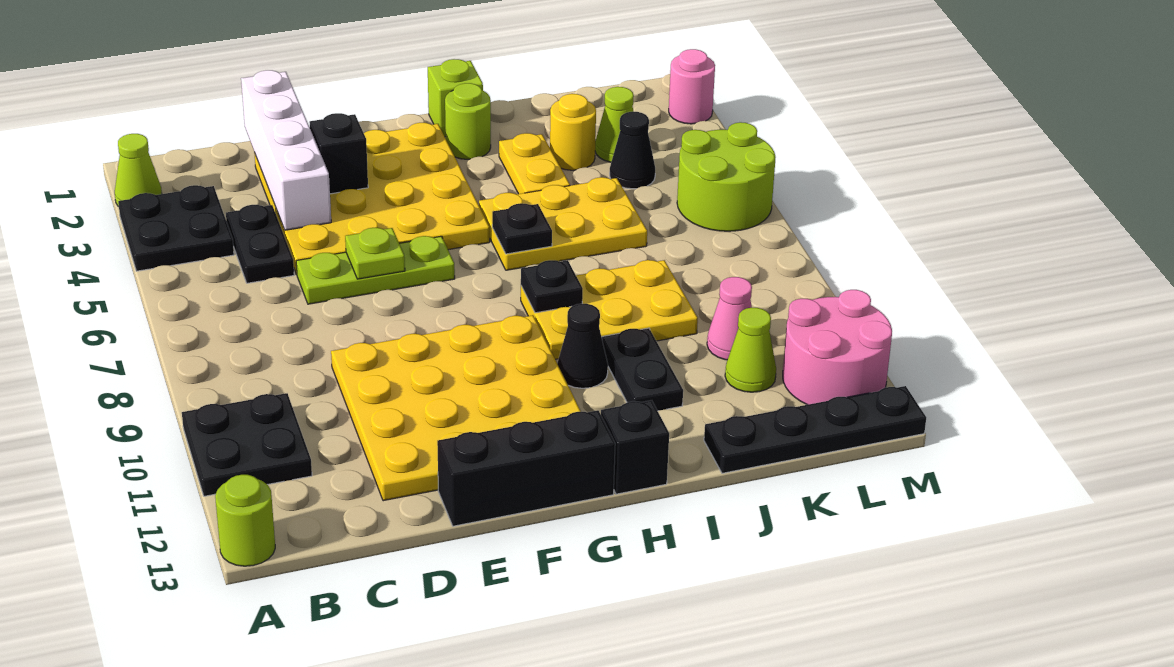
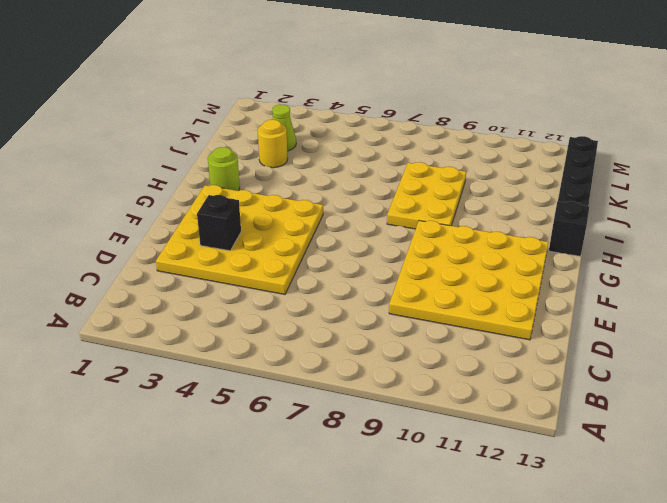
none -> lime cone A2 level 1
none -> black plate A3:B4 level 1
none -> black plate A10:B11 level 1
none -> lime round brick A13 level 1

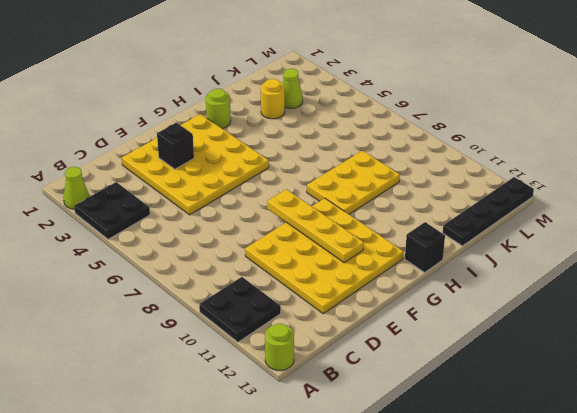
yellow plate F8:F11 level 2 -> none
none -> black plate C4:C5 level 1
none -> lime plate D6:F6 level 1
none -> black brick E13:G13 level 1
none -> lime brick H1 level 1

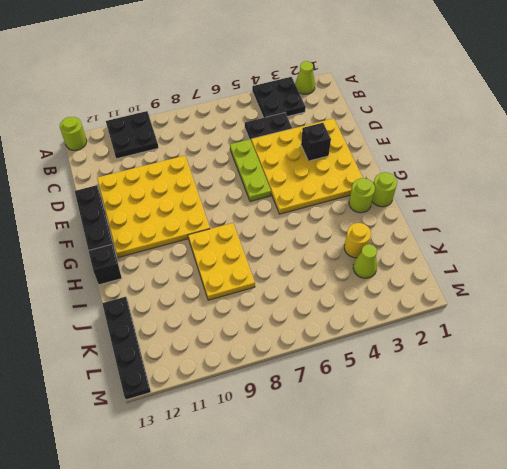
lime round brick H1 level 1 -> lime brick H1 level 1
none -> yellow plate H5:J6 level 1
none -> black cone H10 level 1
none -> yellow plate I3:I4 level 1
none -> black plate I10:I11 level 1

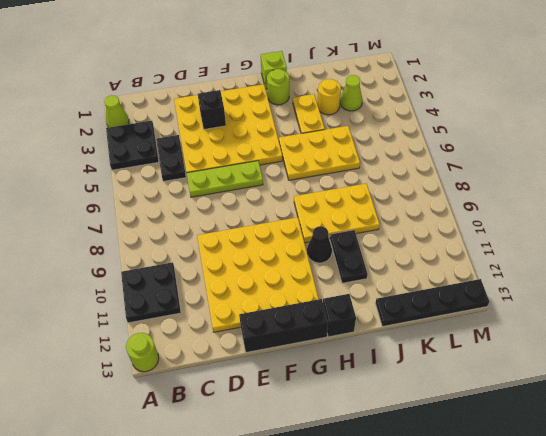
none -> black cone K4 level 1
none -> pink cone K10 level 1
none -> lime cone K11 level 1
none -> lime round brick L5:M6 level 1

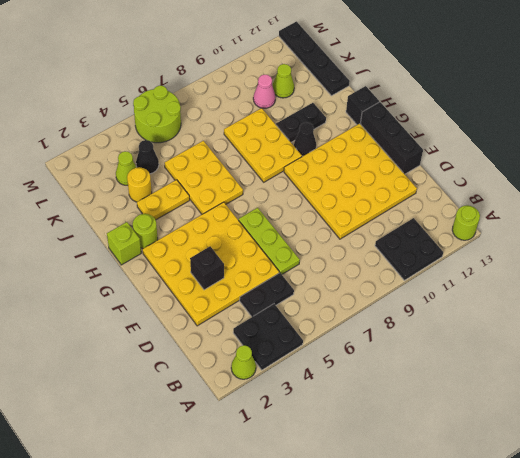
none -> pink round brick L11:M12 level 1
none -> pink round brick M2 level 1
none -> white brick D1:D4 level 2
none -> lime plate E6 level 2

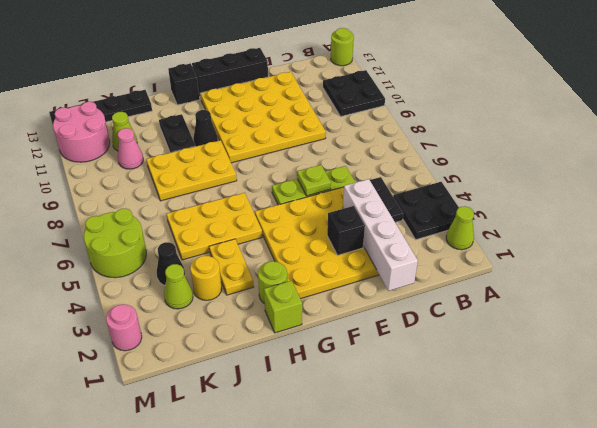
none -> black plate H6 level 2
none -> black plate H8 level 2

